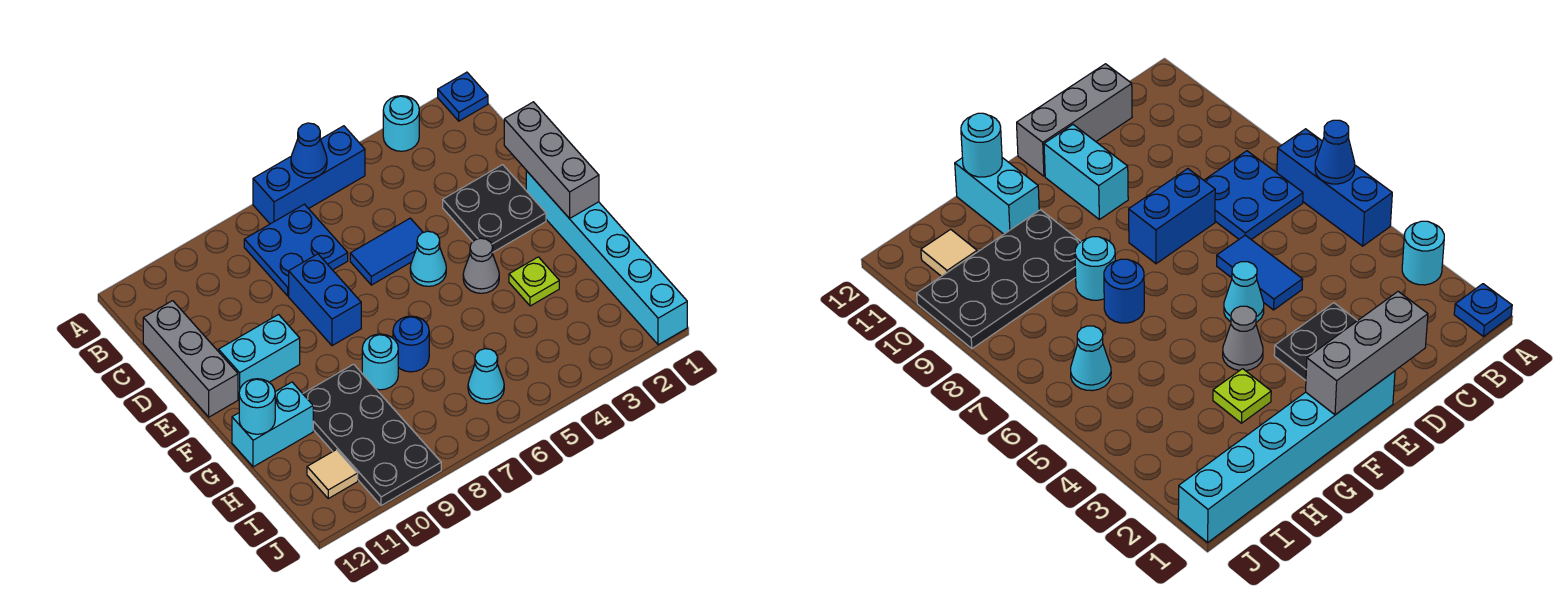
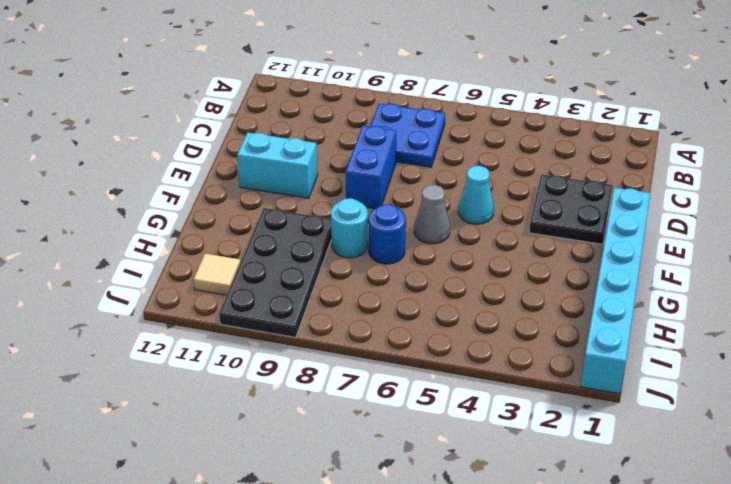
grey cone F6 level 1 -> grey cone F4 level 1
none -> blue plate A1 level 1
none -> cyan round brick A3 level 1
none -> blue brick A5:A7 level 1

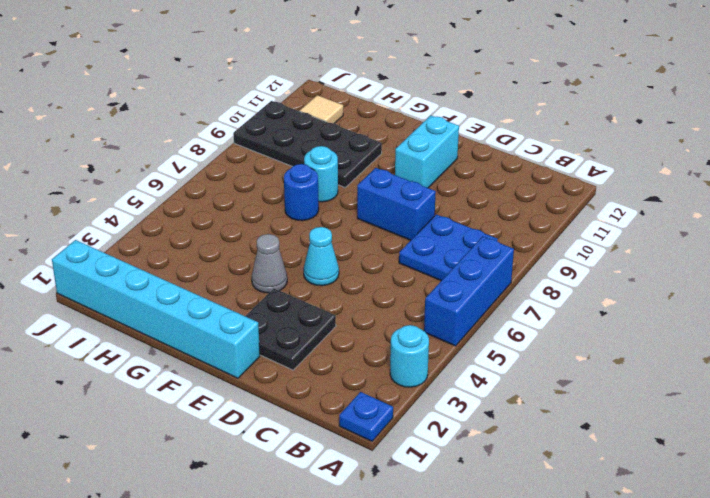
none -> grey brick C12:E12 level 1
none -> blue tile D5:D6 level 1
none -> lime plate G3 level 1

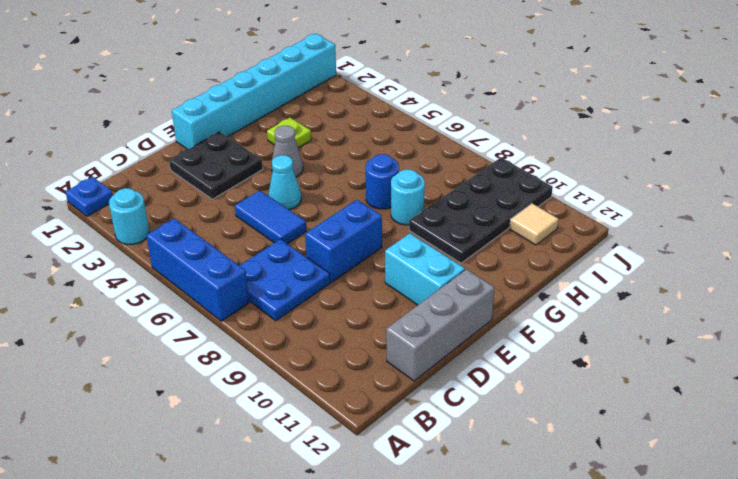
none -> cyan brick G11:G12 level 1
none -> cyan cone I6 level 1
none -> blue cone A6 level 2

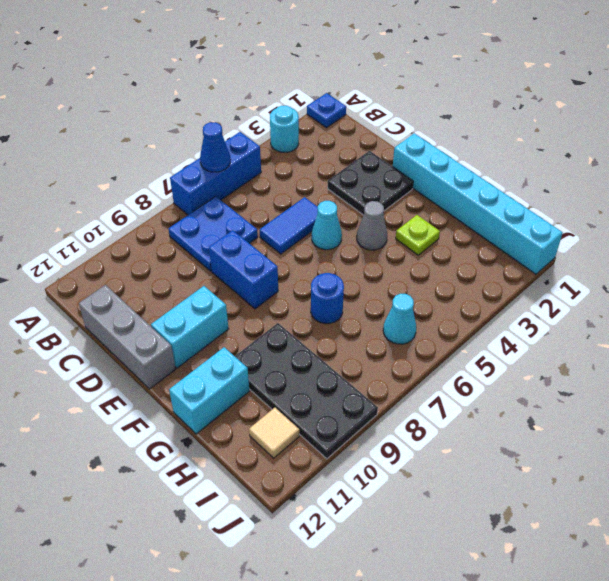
none -> cyan round brick G8 level 1
none -> grey brick D1:F1 level 2
none -> cyan round brick G12 level 2

